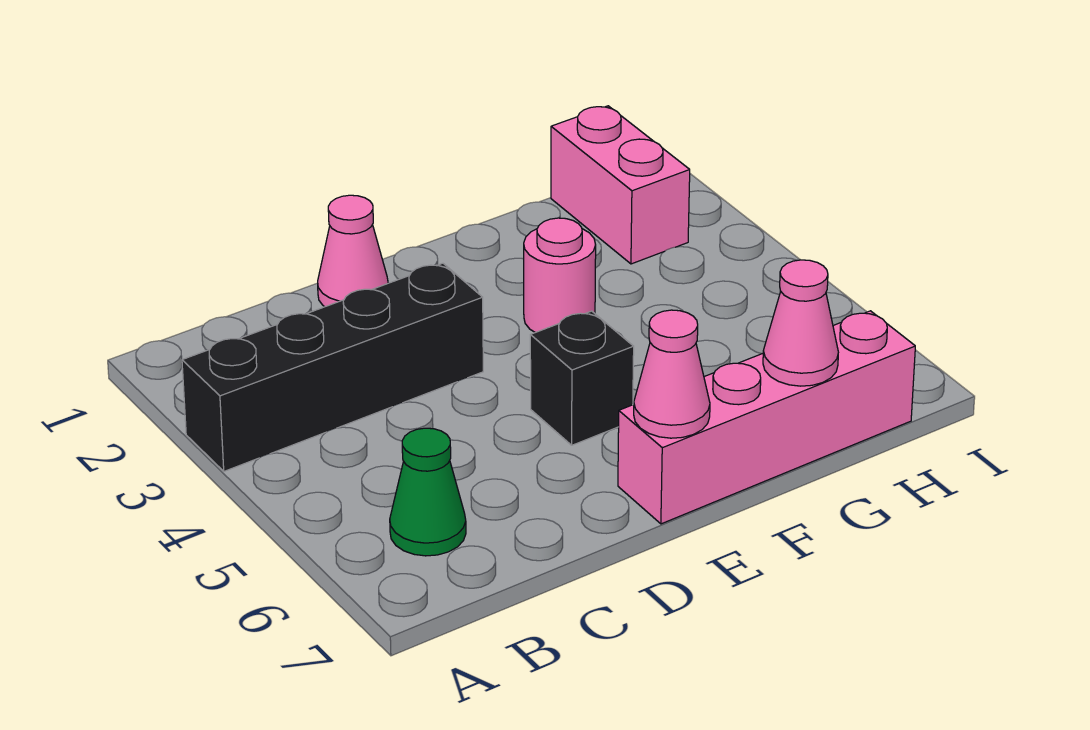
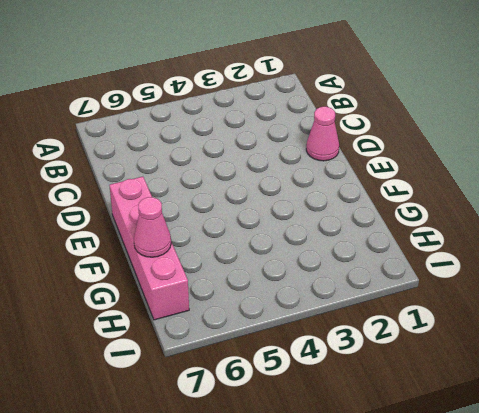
none -> black brick A3:D3 level 1
none -> green cone B6 level 1

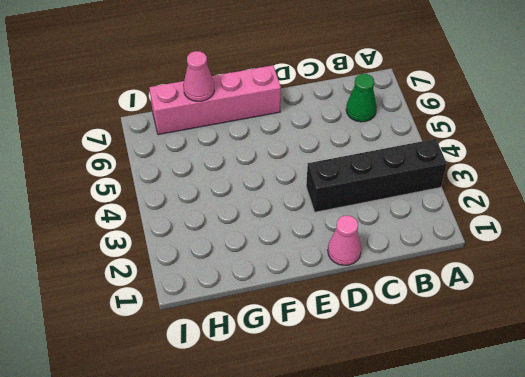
none -> black brick E5 level 1
none -> pink round brick F3 level 1

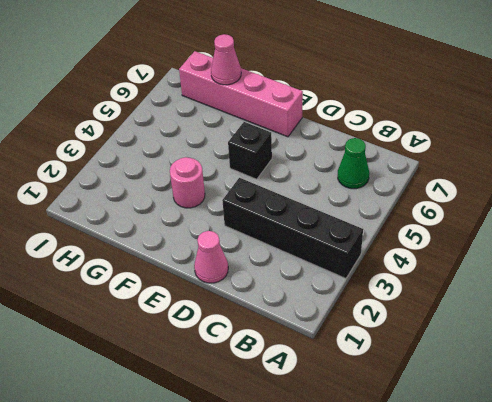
none -> pink brick H1:H2 level 1
none -> pink cone E7 level 2

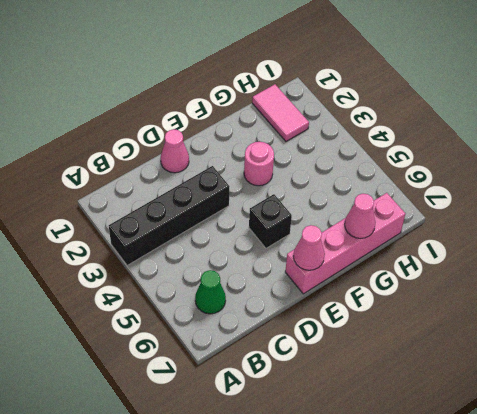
pink tile H1:H2 level 1 -> pink brick H1:H2 level 1

